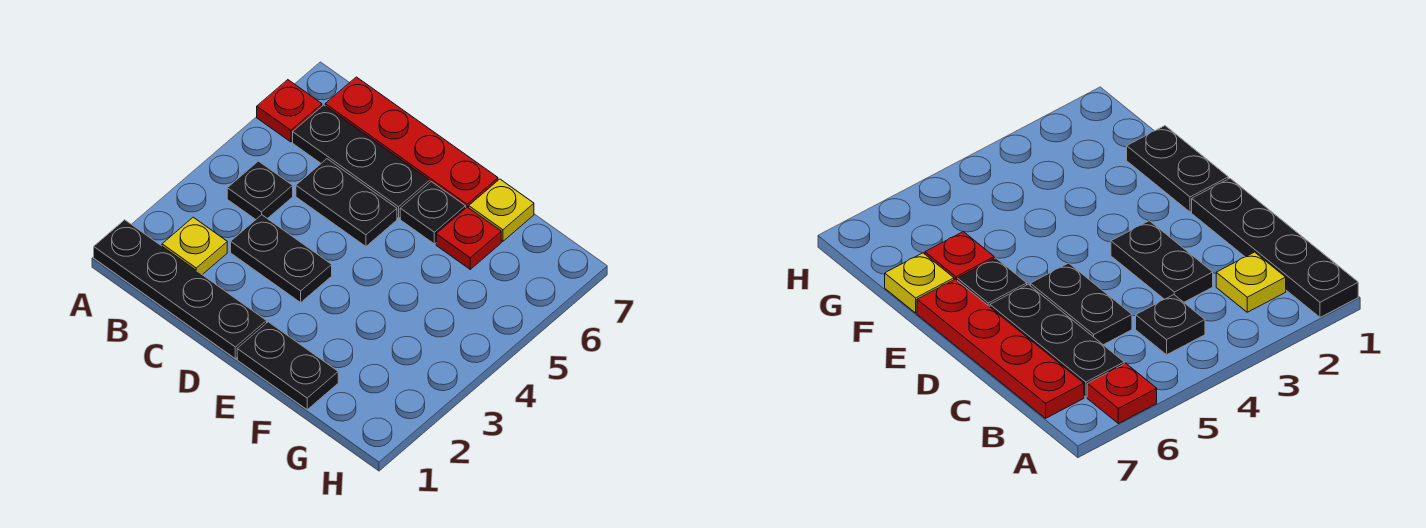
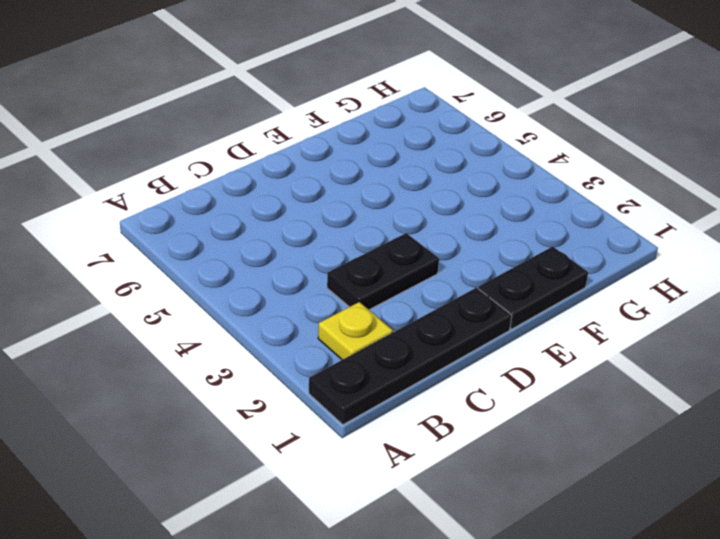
none -> red plate A6 level 1
none -> black plate B4 level 1
none -> black plate B6:D6 level 1

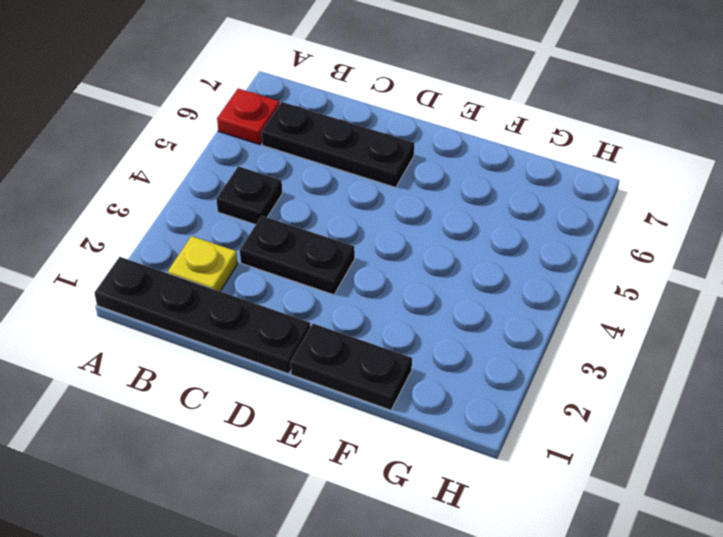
none -> red plate B7:E7 level 1
none -> black plate C5:D5 level 1
none -> black plate E6 level 1

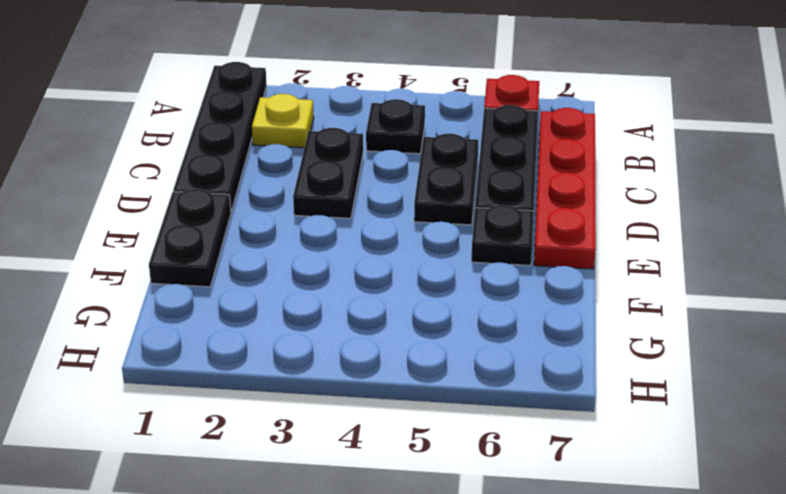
none -> red plate F6 level 1
none -> yellow plate F7 level 1

